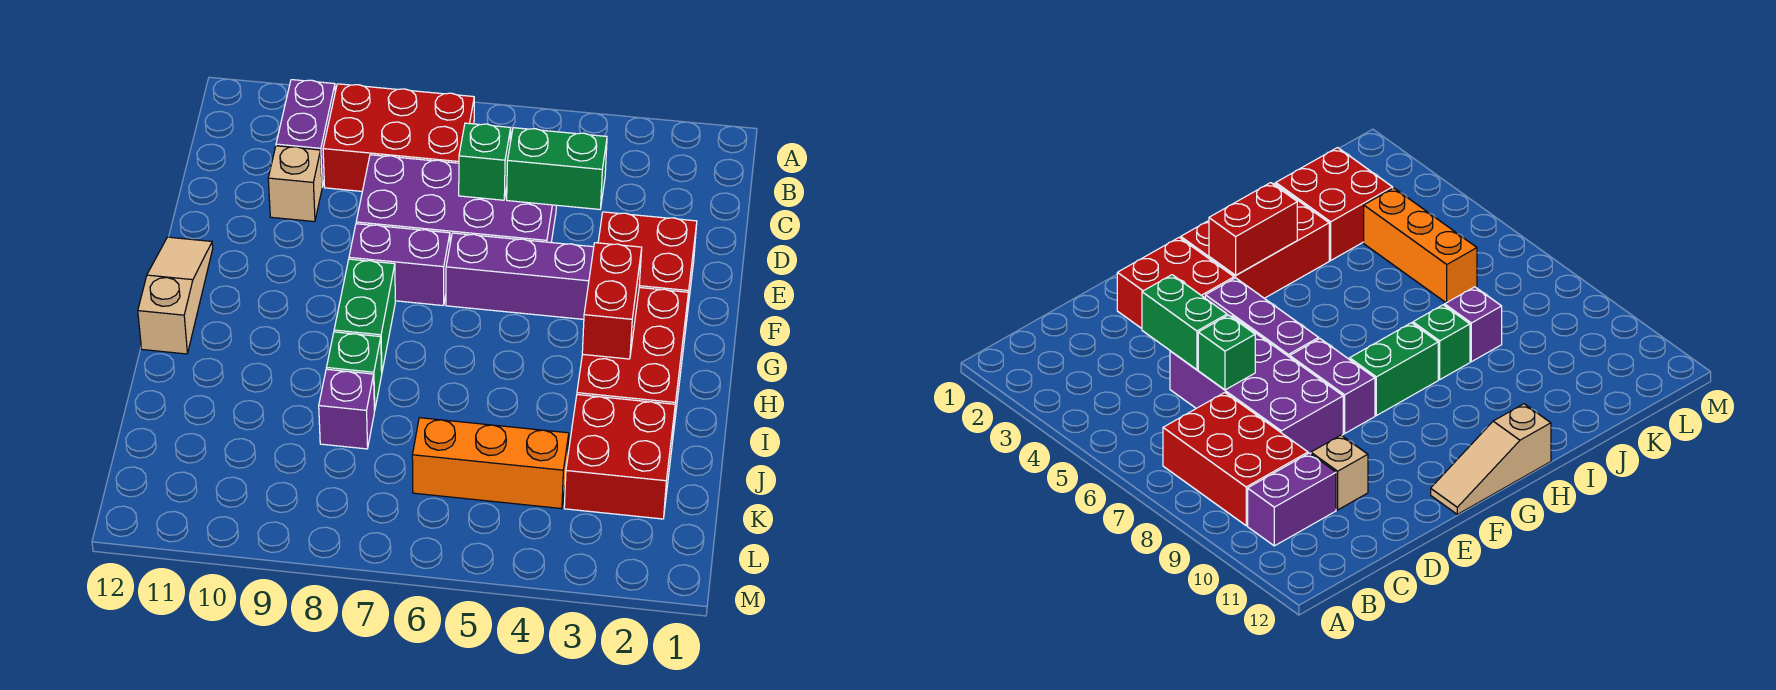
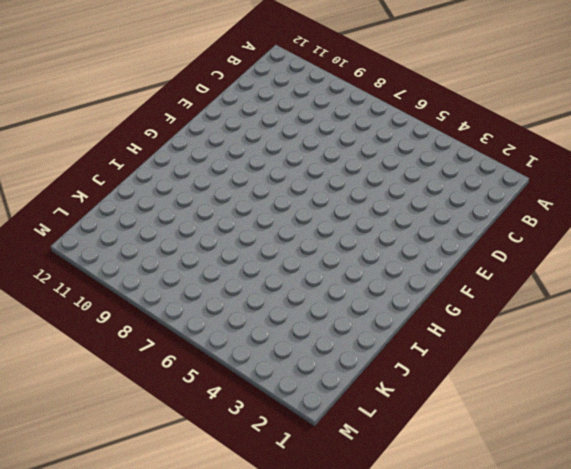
none -> red brick B7:C9 level 1
none -> purple brick B10:C10 level 1
none -> purple brick D5:E8 level 1

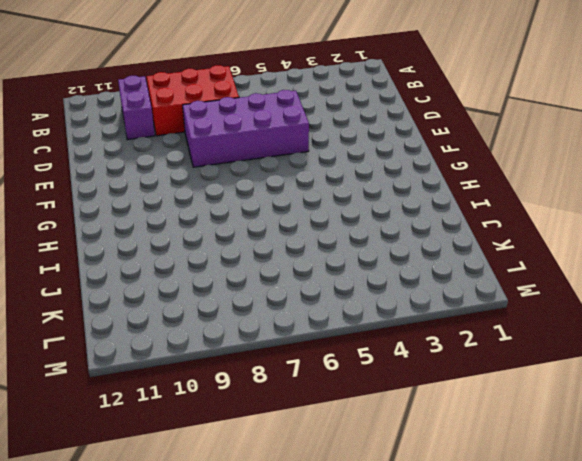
none -> tan brick D10 level 1
none -> red brick E2:F3 level 1
none -> purple brick F4:F6 level 1

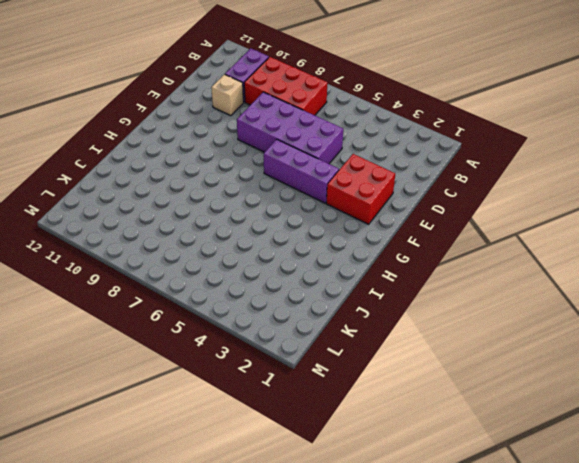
none -> purple brick F7:F8 level 1
none -> tan slope F12:H12 level 1 top H
none -> red brick G2:I3 level 1

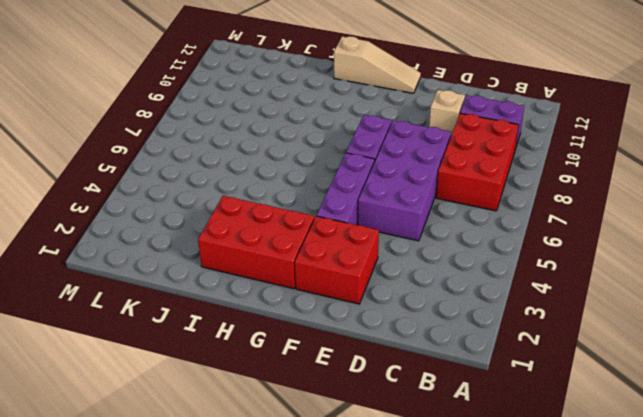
none -> green brick G8:H8 level 1
none -> green brick I8 level 1
none -> red brick J2:K3 level 1

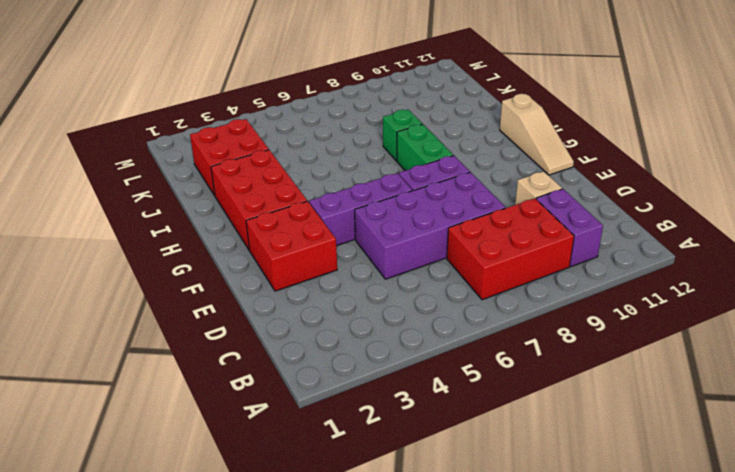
none -> purple brick J8 level 1
none -> orange brick K4:K6 level 1
none -> green brick D4:D5 level 2

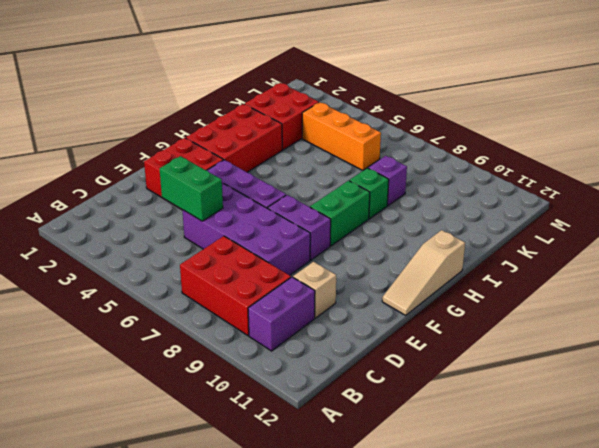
none -> green brick D6 level 2
none -> red brick G3:H3 level 2

